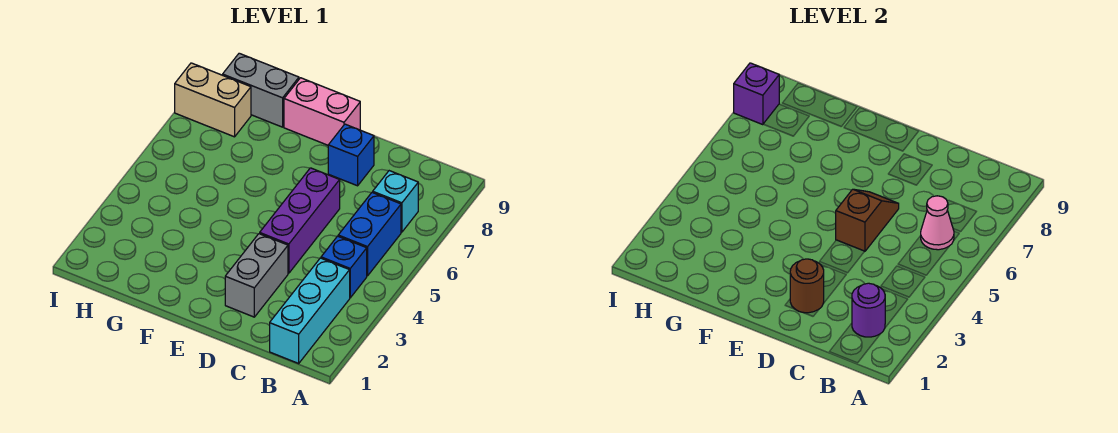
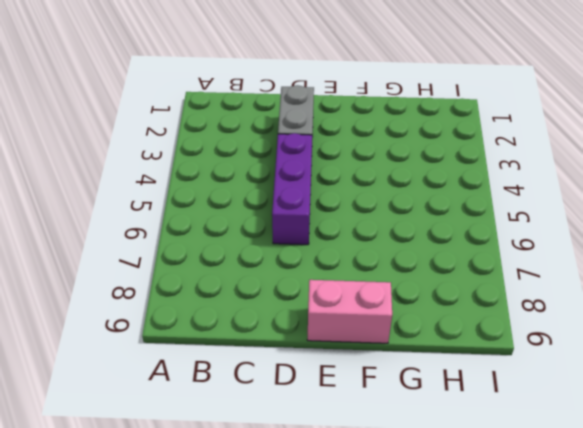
none -> cyan brick B1:B3 level 1
none -> blue brick B4 level 1
none -> blue brick B5:B6 level 1

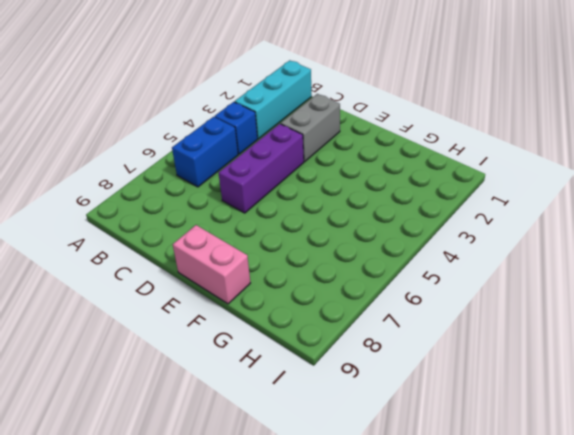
none -> cyan brick B7 level 1
none -> blue brick D8 level 1
none -> grey brick G9:H9 level 1

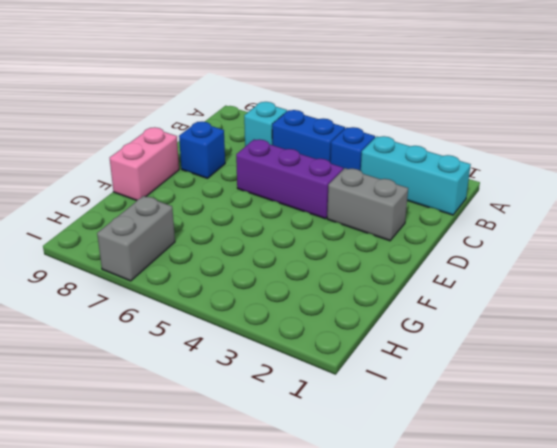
grey brick H7:I7 level 1 -> grey brick G9:H9 level 1
none -> tan brick H8:I8 level 1
none -> purple round brick B2 level 2
none -> pink cone B6 level 2

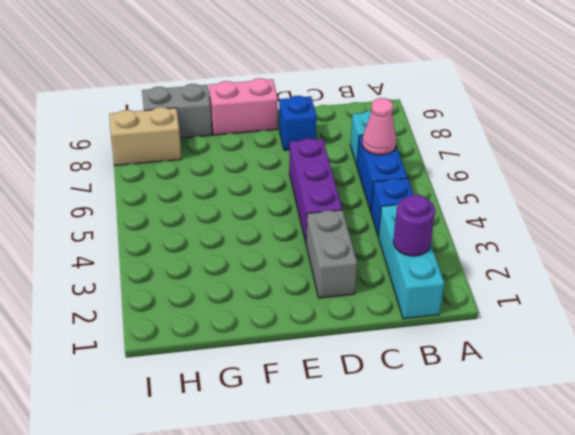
none -> brown round brick D2 level 2
none -> brown slope D5:D6 level 2 top 5
none -> purple brick I8 level 2

